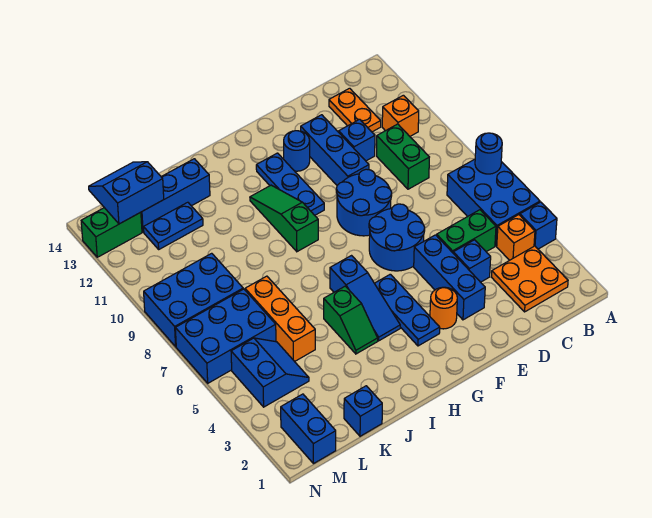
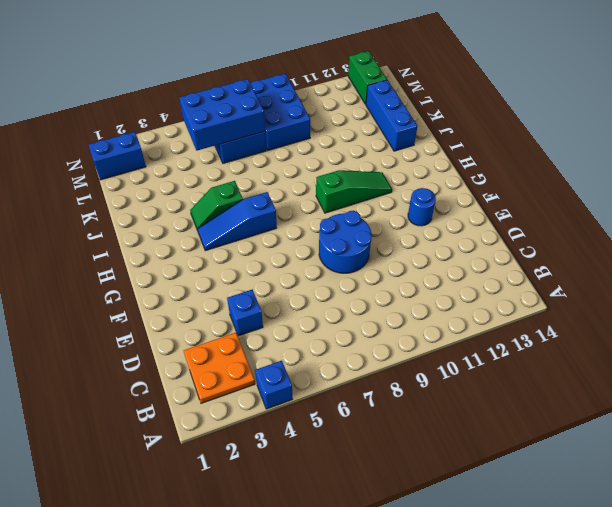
blue brick L5:M7 level 2 -> blue brick A5:B7 level 1
none -> orange brick B4 level 1
none -> orange brick B11 level 1
none -> green brick C5:D5 level 1
none -> green brick C9:C10 level 1

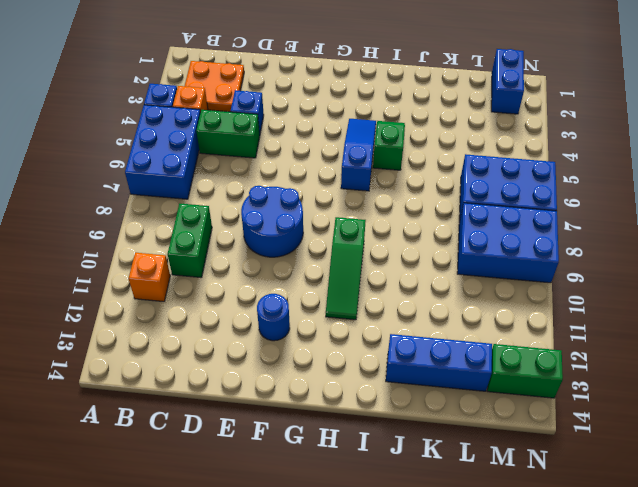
none -> orange plate C12:C13 level 1
none -> blue brick D11 level 1
none -> blue brick E3:E5 level 1
none -> blue round brick E6:F7 level 1

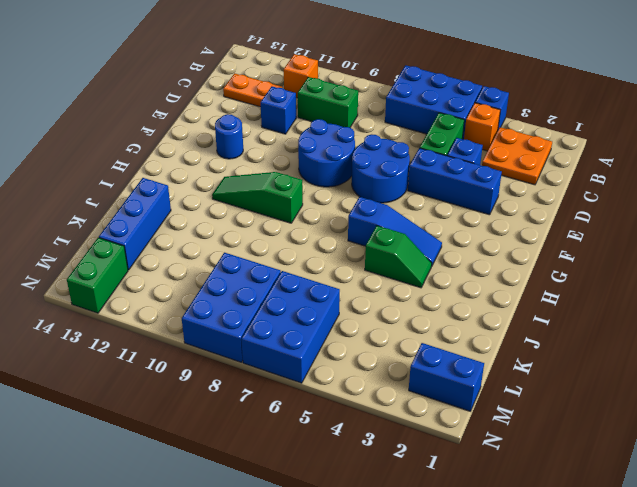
none -> blue brick E10:E12 level 1
none -> orange round brick F3 level 1
none -> blue plate G3:G5 level 1
none -> blue plate G10:G12 level 1

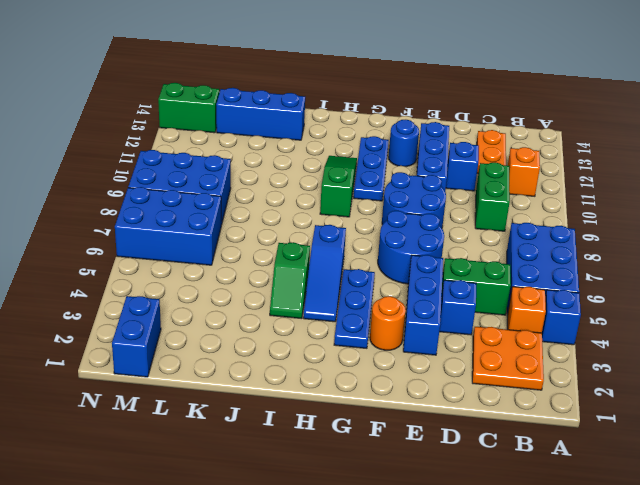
none -> blue brick K1 level 1
none -> orange brick K5:K7 level 1
none -> blue plate K12:L12 level 1
none -> blue slope L4:M5 level 1 top M

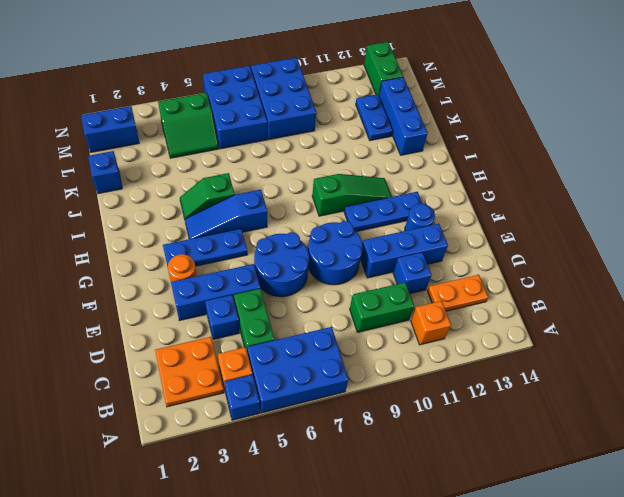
green slope L4:M5 level 1 top M -> blue slope L4:M5 level 1 top M
none -> orange brick K5:K7 level 1
none -> blue round brick A7 level 2
none -> blue slope L13:M14 level 2 top 13

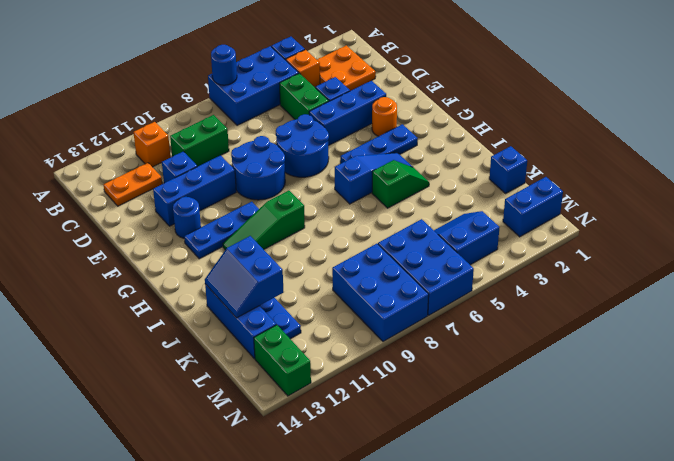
blue slope J12:K13 level 2 top 12 -> blue slope L13:M14 level 2 top 13
none -> orange brick K5:K7 level 1

